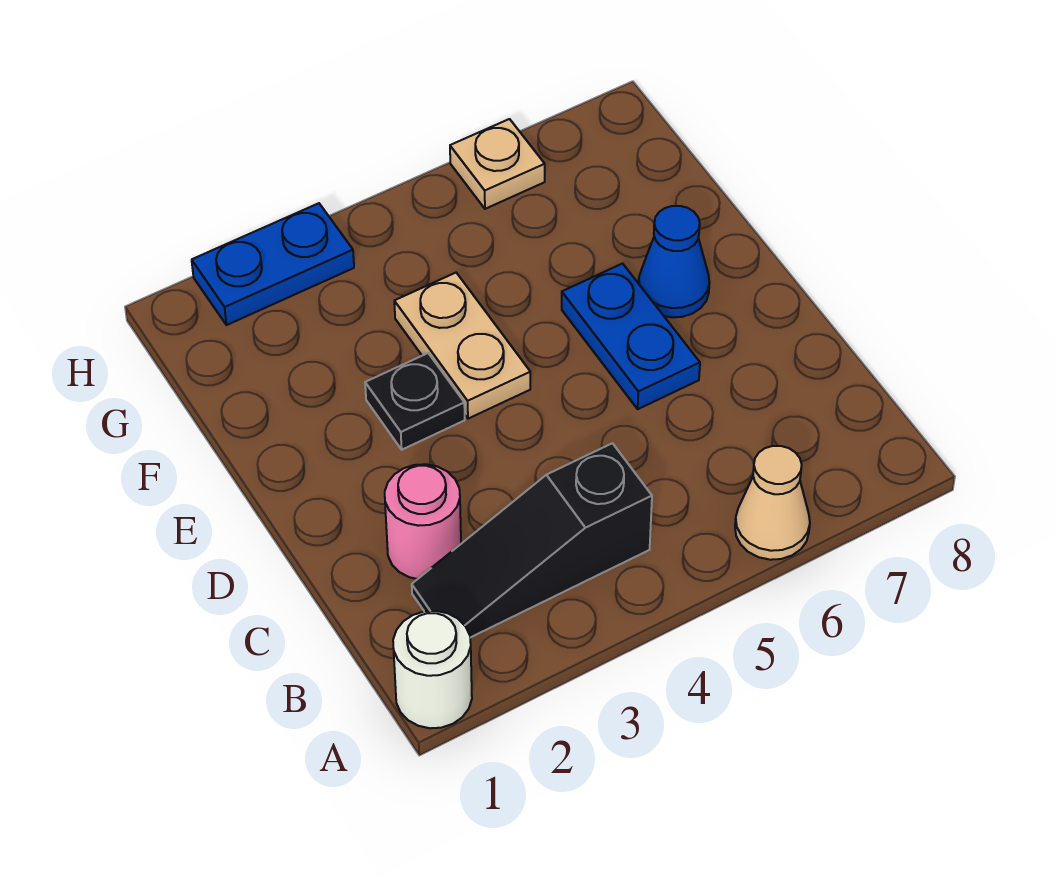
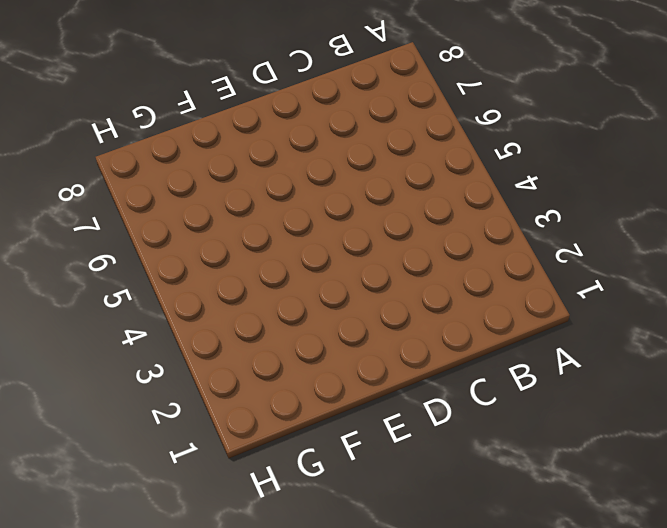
none -> white round brick A1 level 1
none -> tan cone A6 level 1

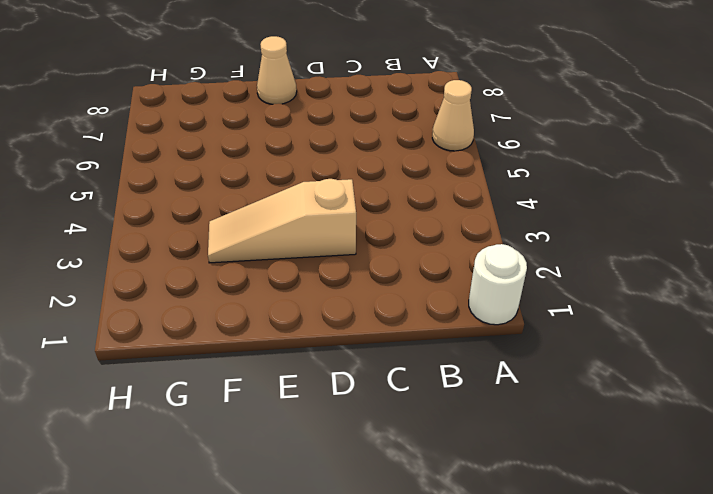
tan slope D3:F3 level 1 top D -> black plate E3 level 1
tan cone E8 level 1 -> none
none -> black slope B2:B4 level 1 top 4
none -> pink round brick C2 level 1

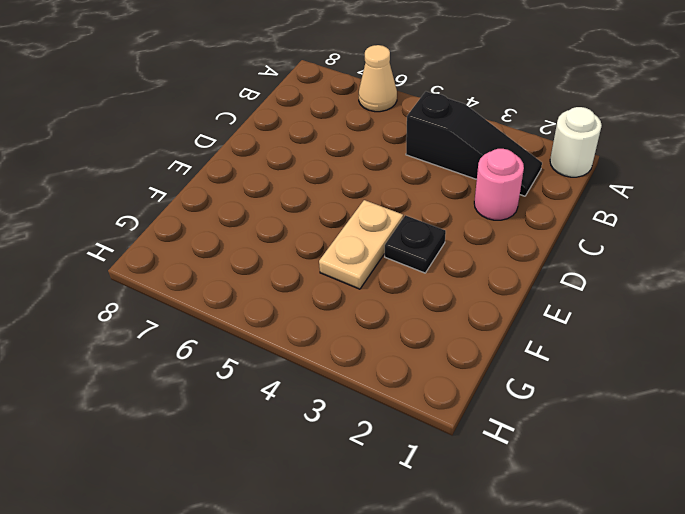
none -> blue plate D6:E6 level 1
none -> blue cone E7 level 1

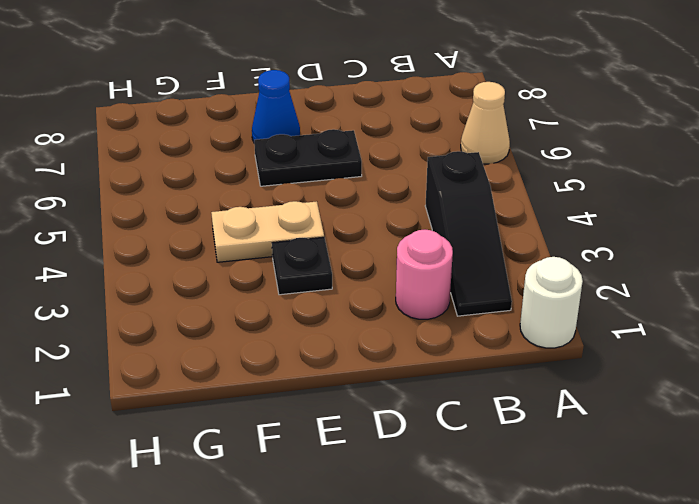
black plate D6:E6 level 1 -> blue plate D6:E6 level 1
none -> blue plate H2:H3 level 1
none -> tan plate H6 level 1

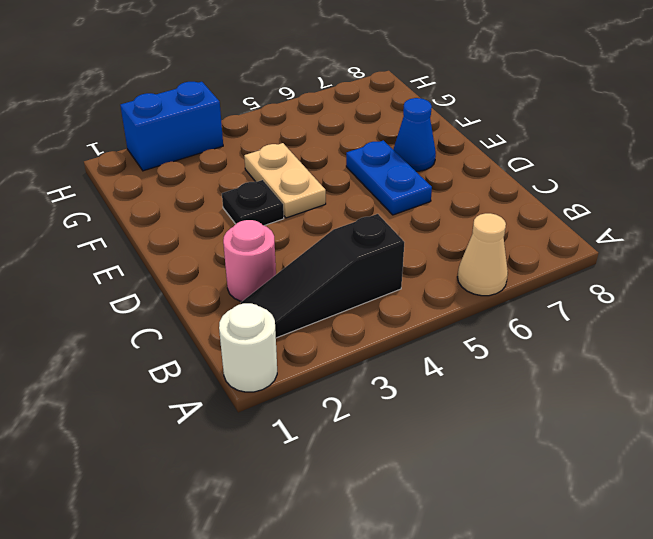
blue brick H2:H3 level 1 -> blue plate H2:H3 level 1
none -> tan plate H6 level 1

